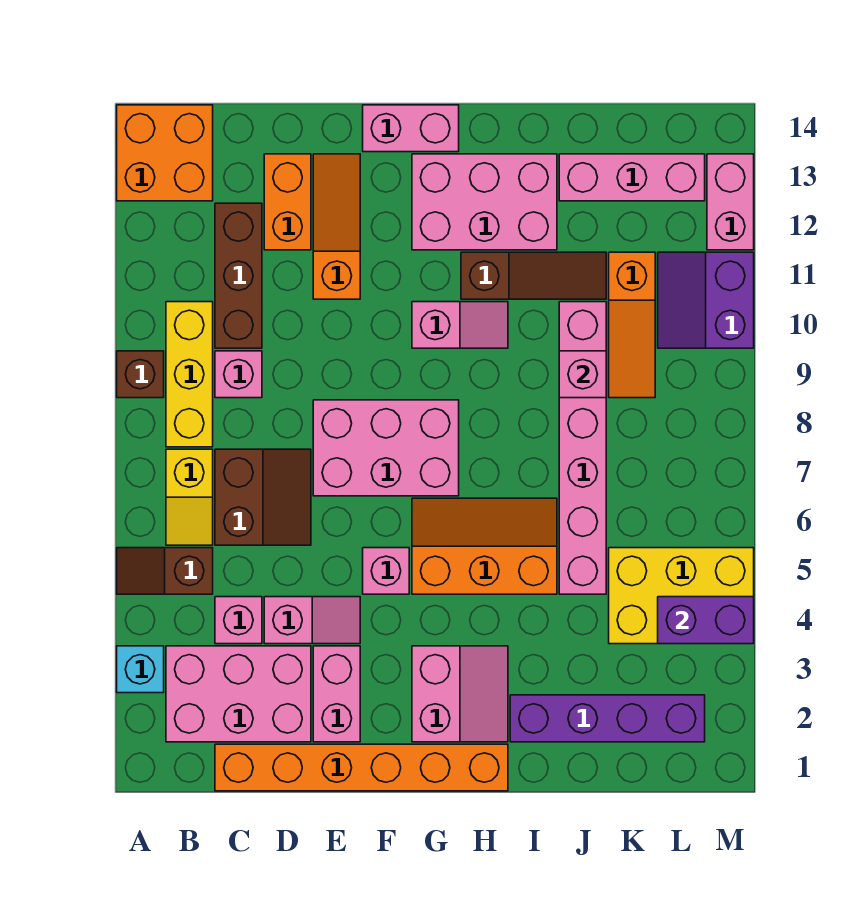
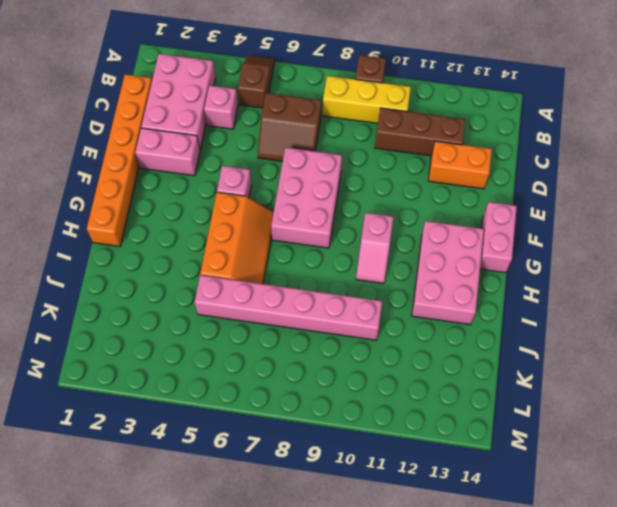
none -> cyan brick A3 level 1
none -> orange brick A13:B14 level 1
none -> yellow slope B6:B7 level 1 top 7
none -> pink brick C9 level 1

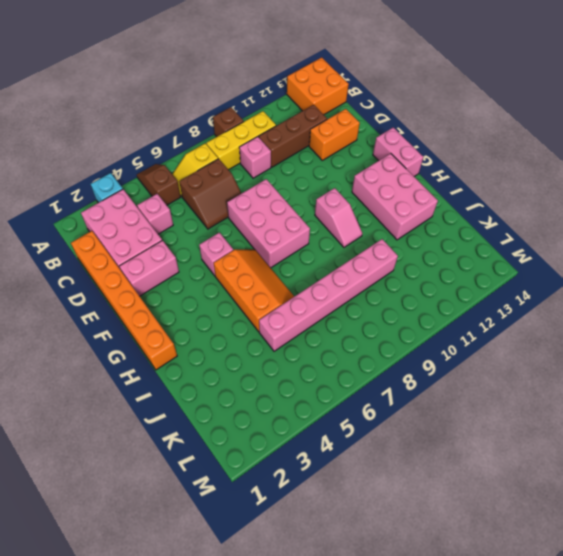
none -> pink slope D4:E4 level 1 top D
none -> orange slope E11:E13 level 1 top 11
none -> pink slope G2:H3 level 1 top G
none -> brown slope H11:J11 level 1 top H

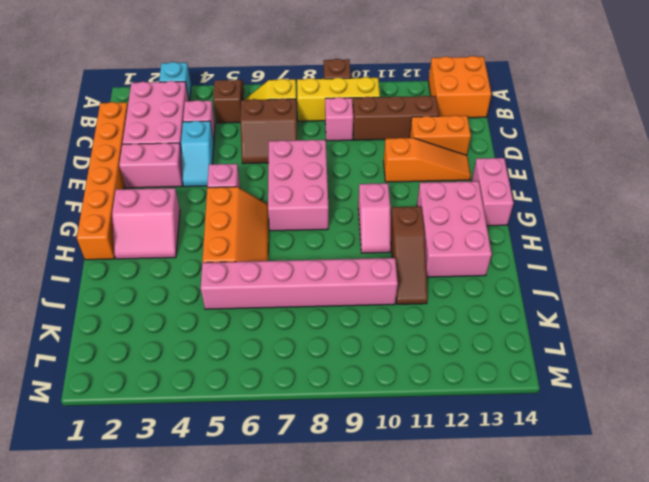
cyan slope D4:E4 level 1 top D -> pink slope D4:E4 level 1 top D
none -> purple brick I2:L2 level 1
none -> pink brick J13:L13 level 1
none -> yellow brick K4:M5 level 1
none -> orange slope K9:K11 level 1 top 11

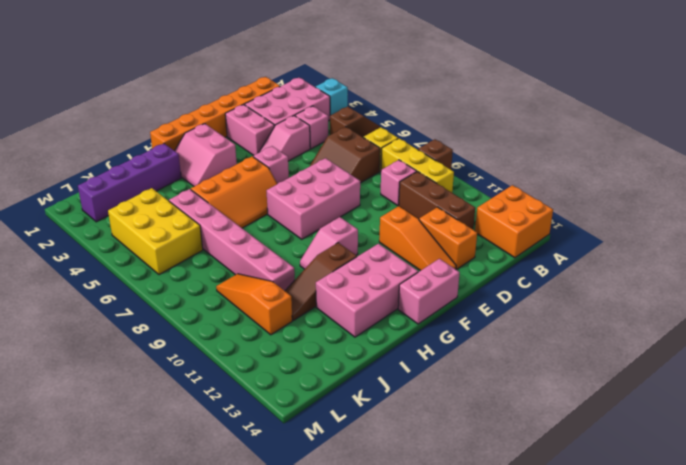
yellow brick K4:L6 level 1 -> yellow brick K4:M5 level 1
none -> pink brick J13:L13 level 1
none -> purple slope L10:M11 level 1 top M
none -> pink brick M12:M13 level 1
none -> pink brick J9 level 2

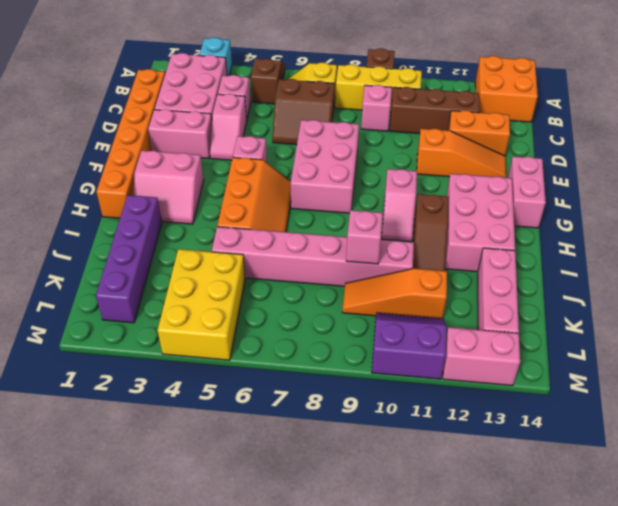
none -> purple brick L4:M4 level 2

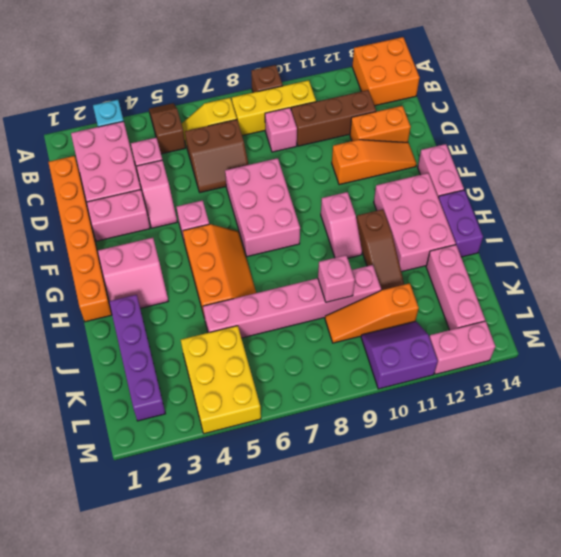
purple brick H14:I14 level 1 -> purple brick L4:M4 level 2

